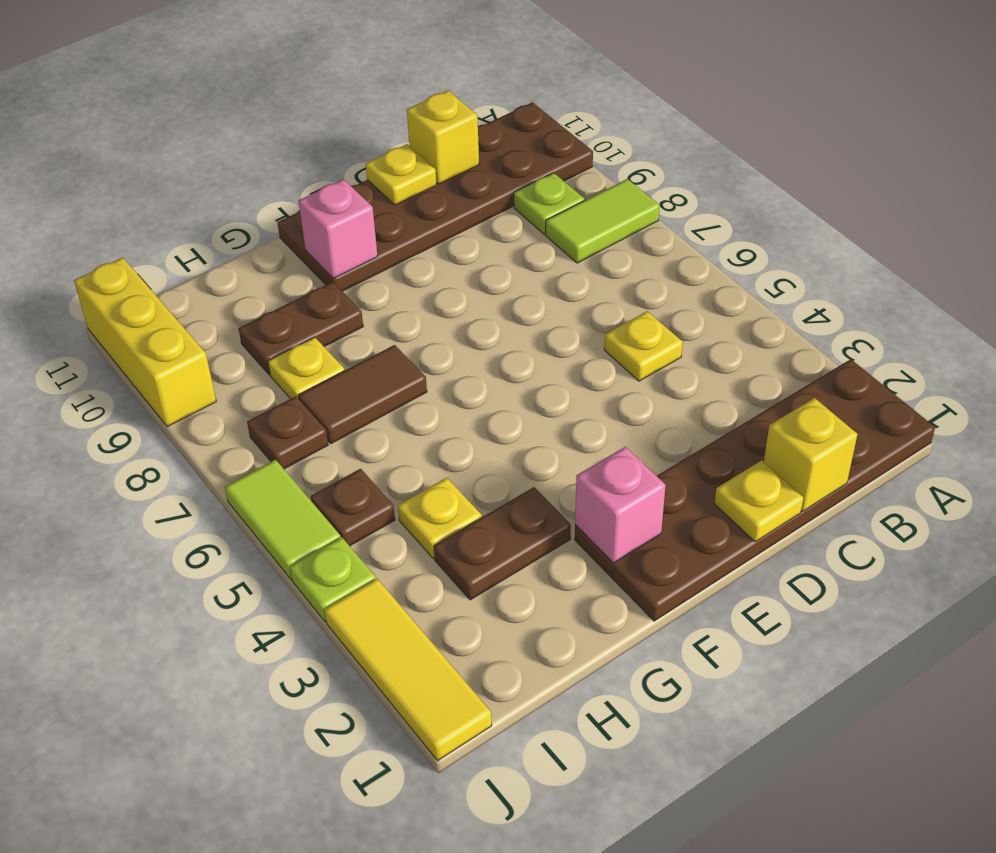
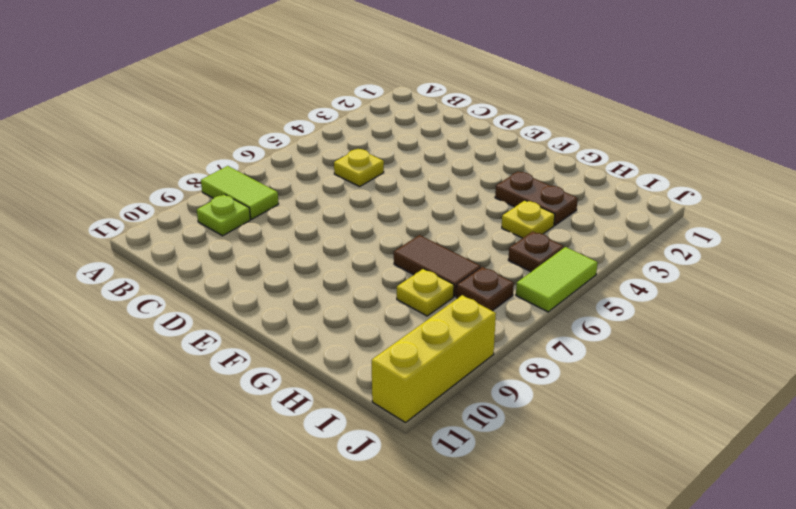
none -> brown plate A1:F2 level 1
none -> brown plate A10:F11 level 1
none -> brown plate G9:H9 level 1

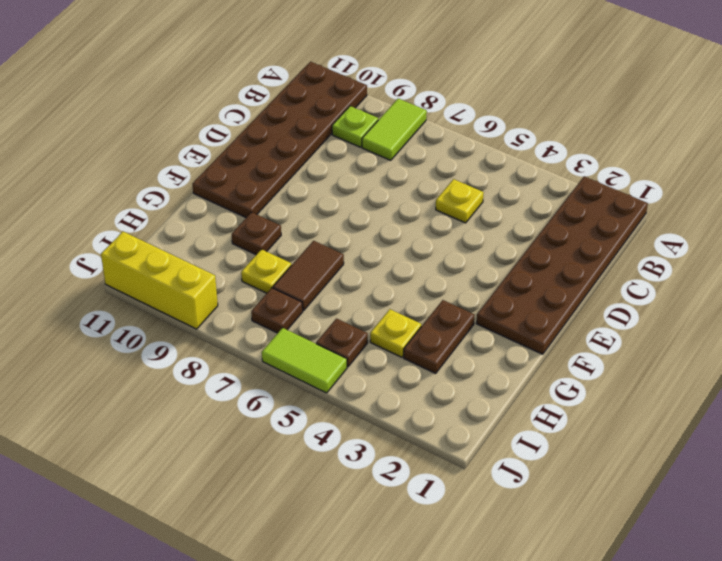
brown plate G9 level 1 -> brown plate G9:H9 level 1
none -> yellow tile J1:J3 level 1
none -> lime plate J4 level 1
none -> yellow brick C1 level 2

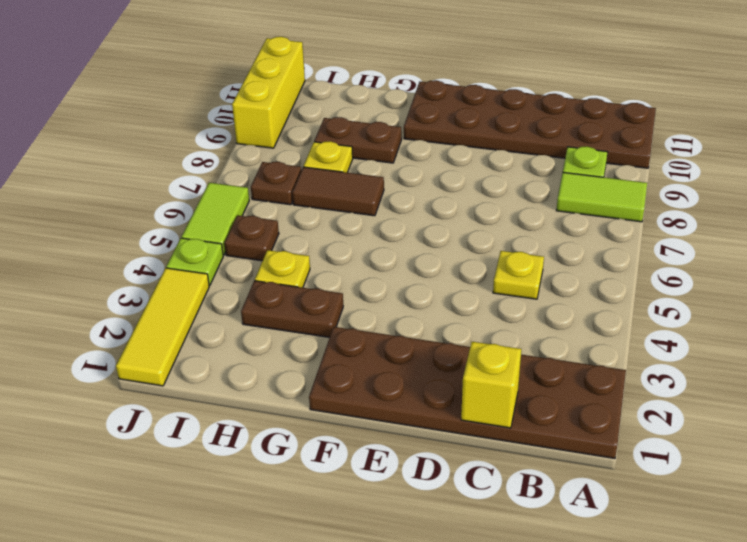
none -> yellow brick C11 level 2
none -> yellow plate D1 level 2
none -> yellow plate D11 level 2

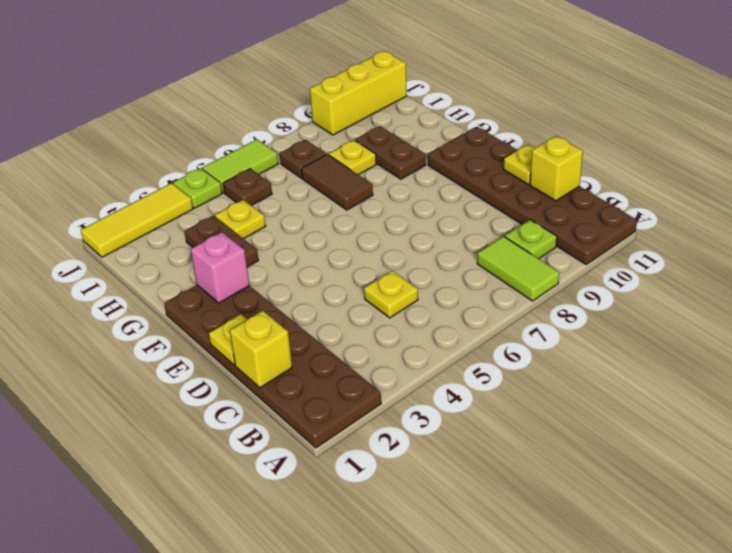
none -> pink brick F10 level 2

